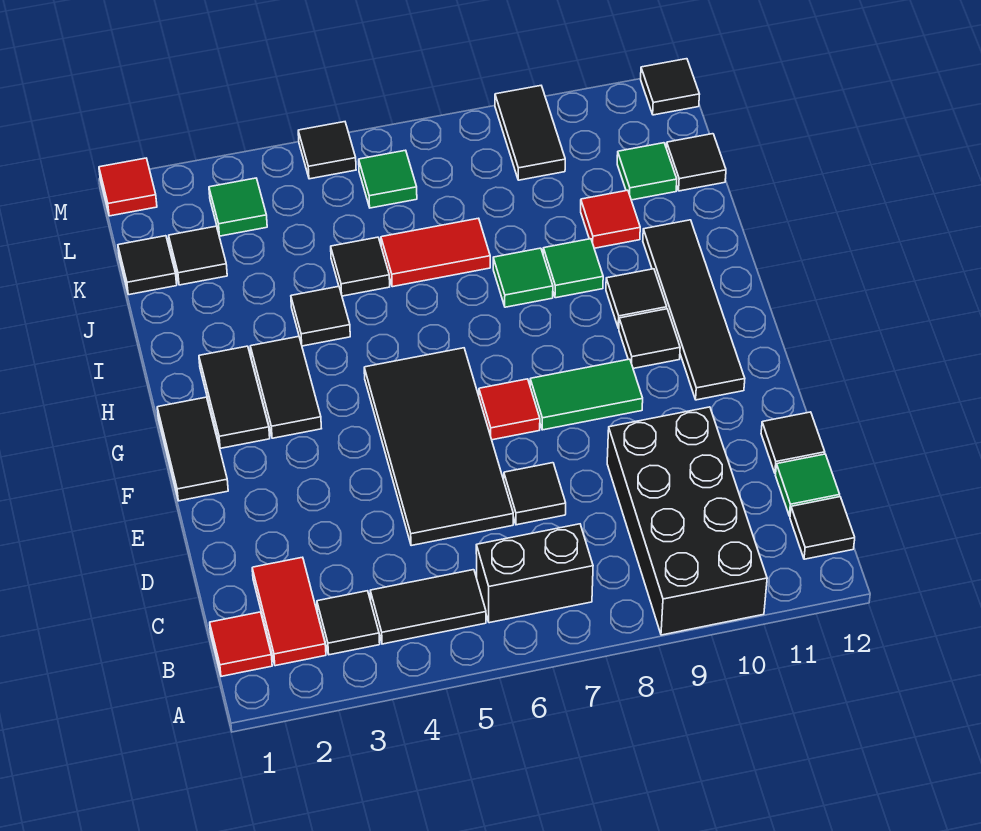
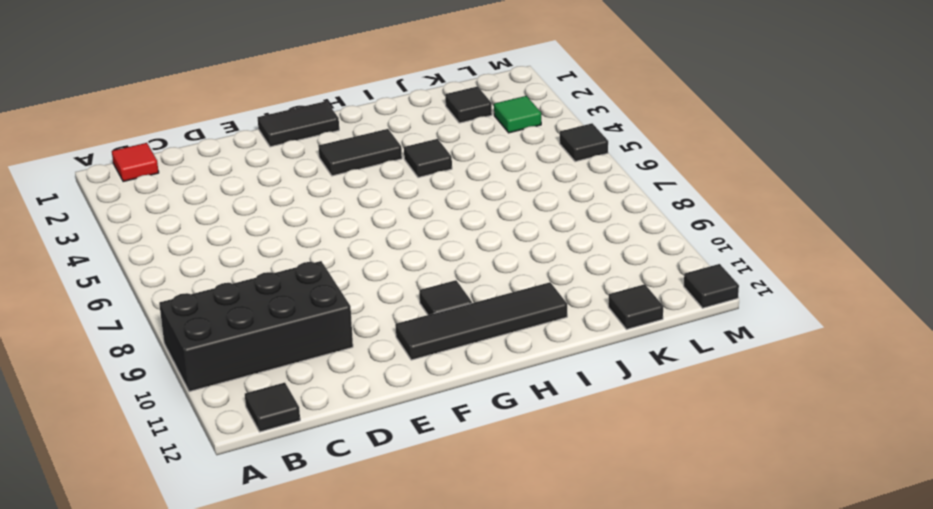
none -> red tile B2:C2 level 1
none -> black tile B3 level 1
none -> black tile B4:B5 level 1
none -> black brick B6:B7 level 1

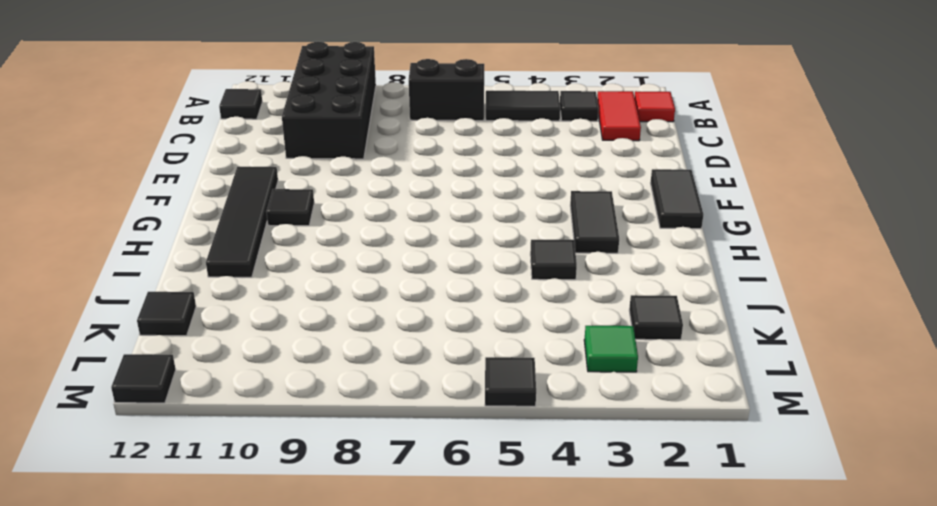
none -> green tile C12 level 1
none -> black tile D5:G6 level 1
none -> black tile D7 level 1
none -> black tile D12 level 1

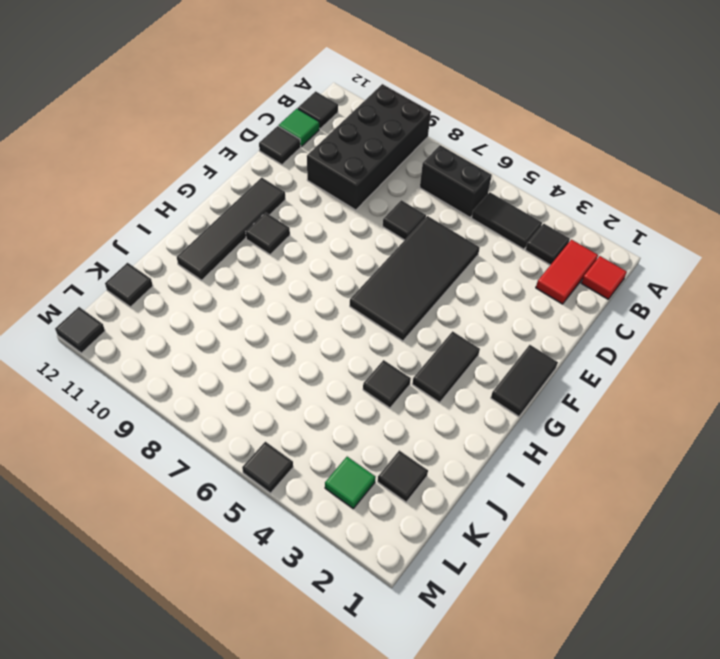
none -> red tile F7 level 1
none -> green tile F8:F9 level 1
none -> black tile G2:H2 level 1
none -> black tile H10 level 1

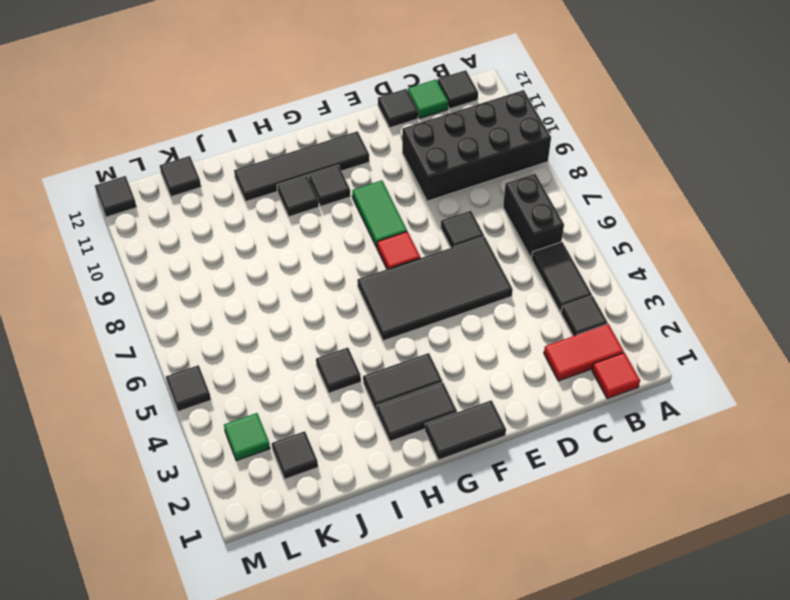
none -> green tile I8 level 1
none -> green tile I9 level 1
none -> black tile J5 level 1
none -> red tile J6:J7 level 1

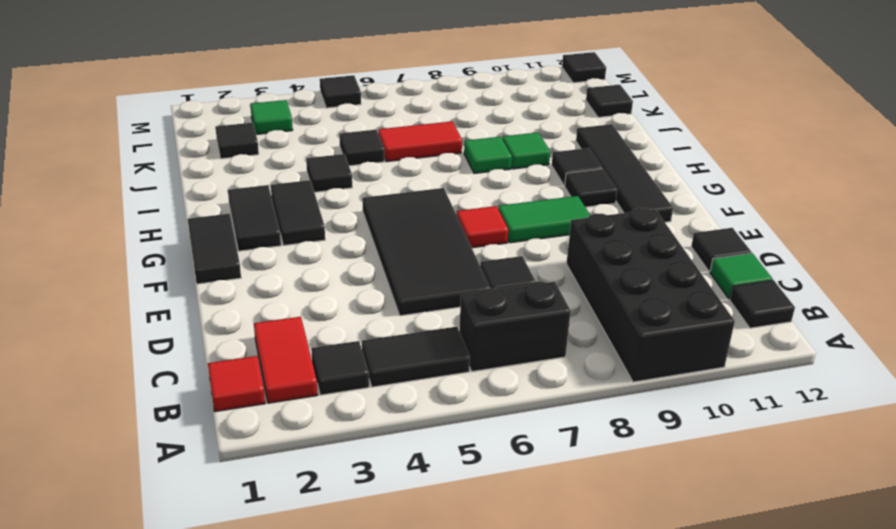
none -> red tile J10 level 1
none -> black tile K1 level 1
none -> green tile K11 level 1
none -> green tile L6 level 1

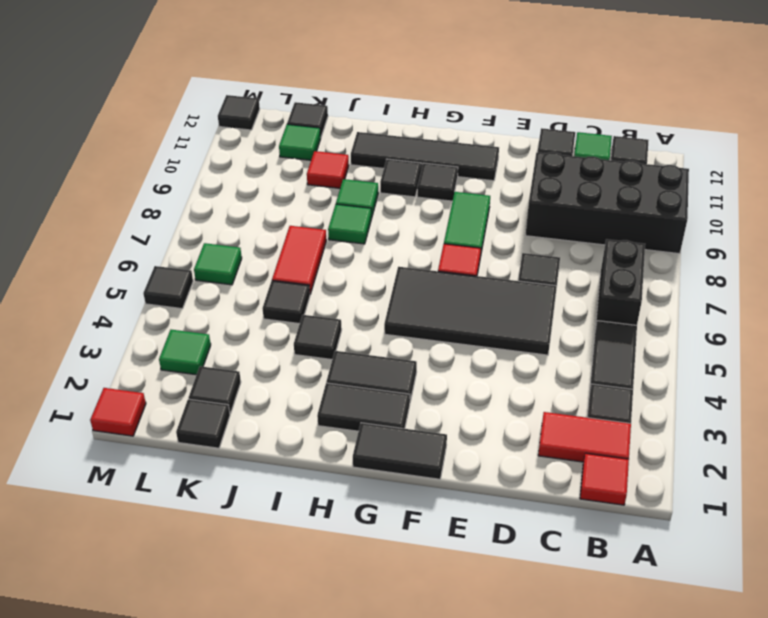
none -> black tile L9:M9 level 1

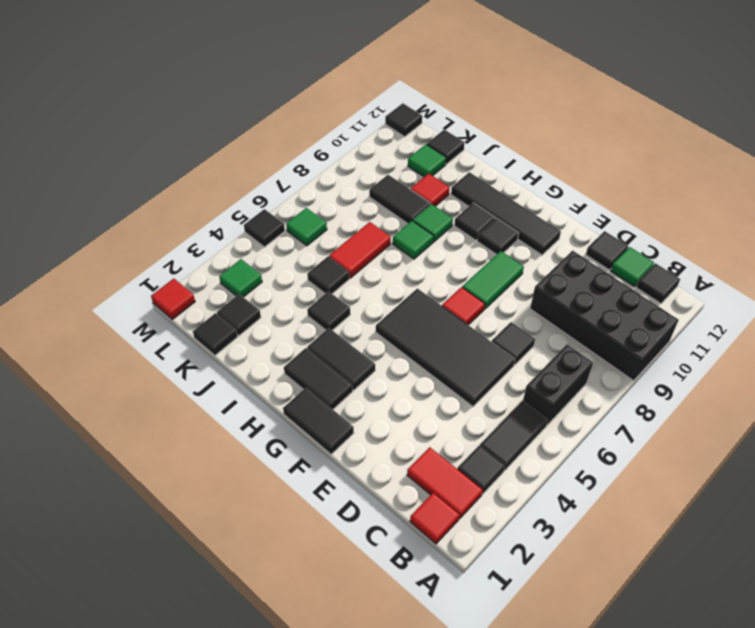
black tile J9:K9 level 1 -> black tile L9:M9 level 1

